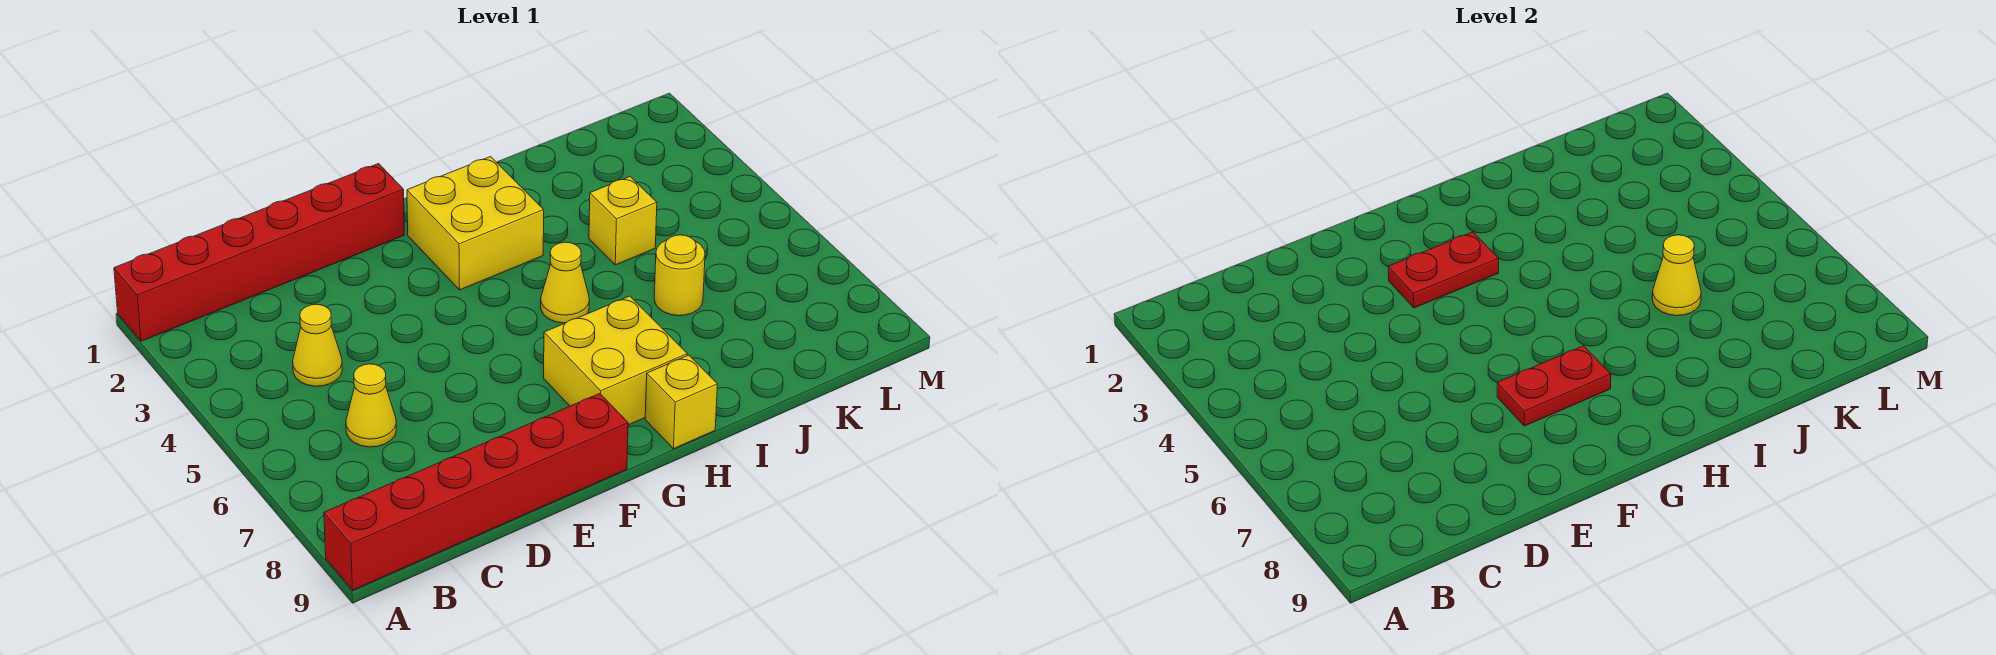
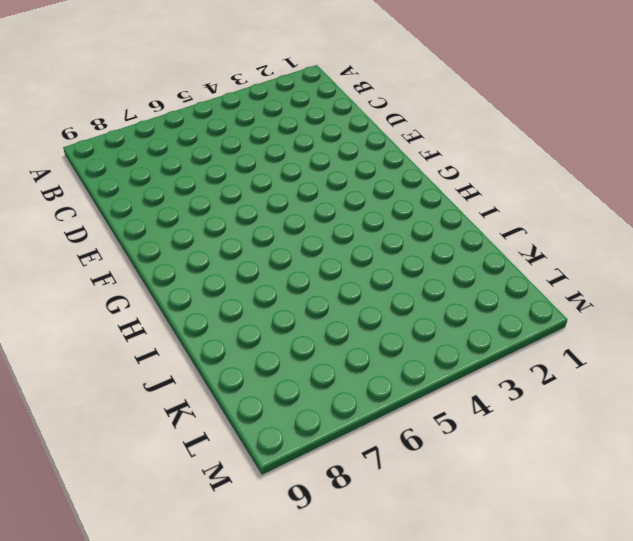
none -> red brick A1:F1 level 1
none -> red brick A9:F9 level 1
none -> yellow cone C4 level 1

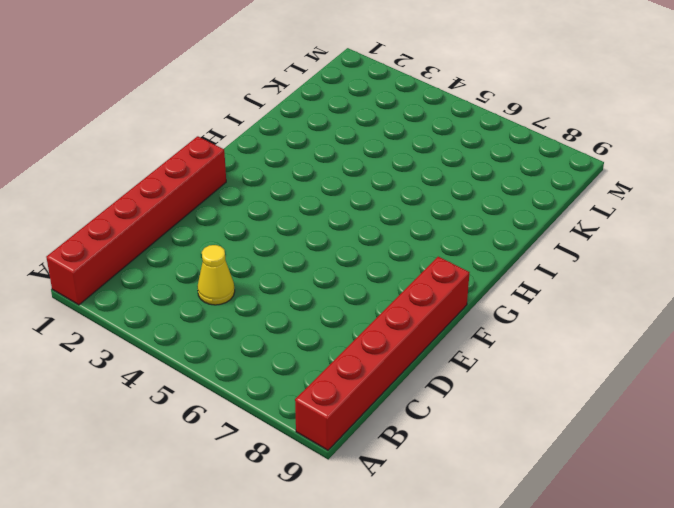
none -> yellow cone C6 level 1
none -> yellow brick G2:H3 level 1
none -> yellow brick G7:H8 level 1

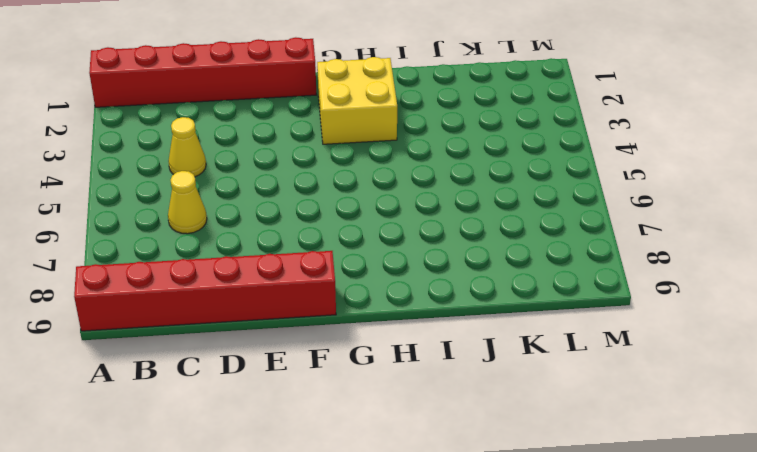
none -> yellow brick G7:H8 level 1
none -> yellow cone H5 level 1
none -> yellow brick H9 level 1

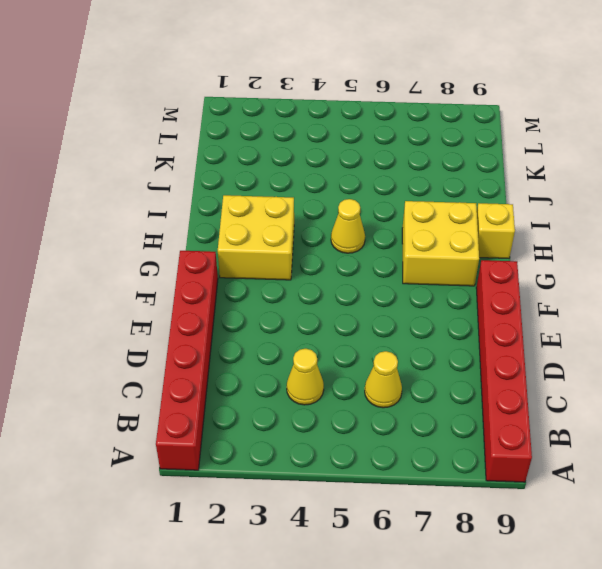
none -> yellow brick J4 level 1
none -> yellow round brick J6 level 1
none -> red plate F3:G3 level 2

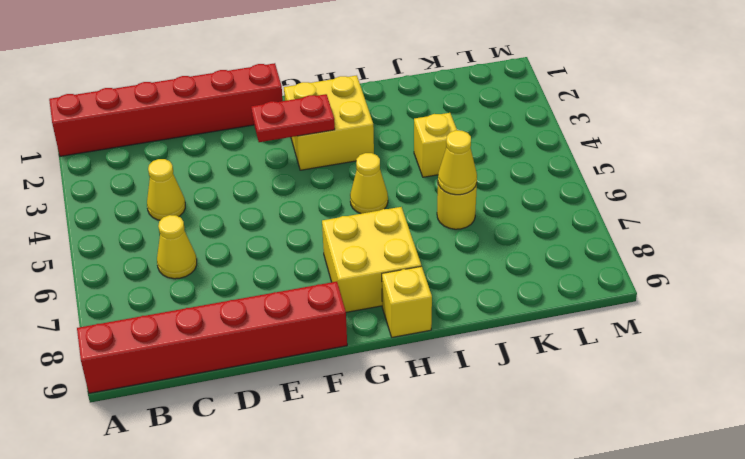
none -> red plate F7:G7 level 2

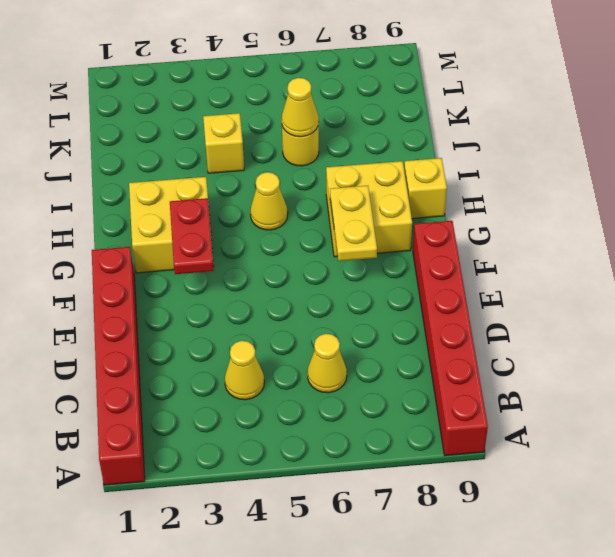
yellow plate F7:G7 level 2 -> red plate F7:G7 level 2

